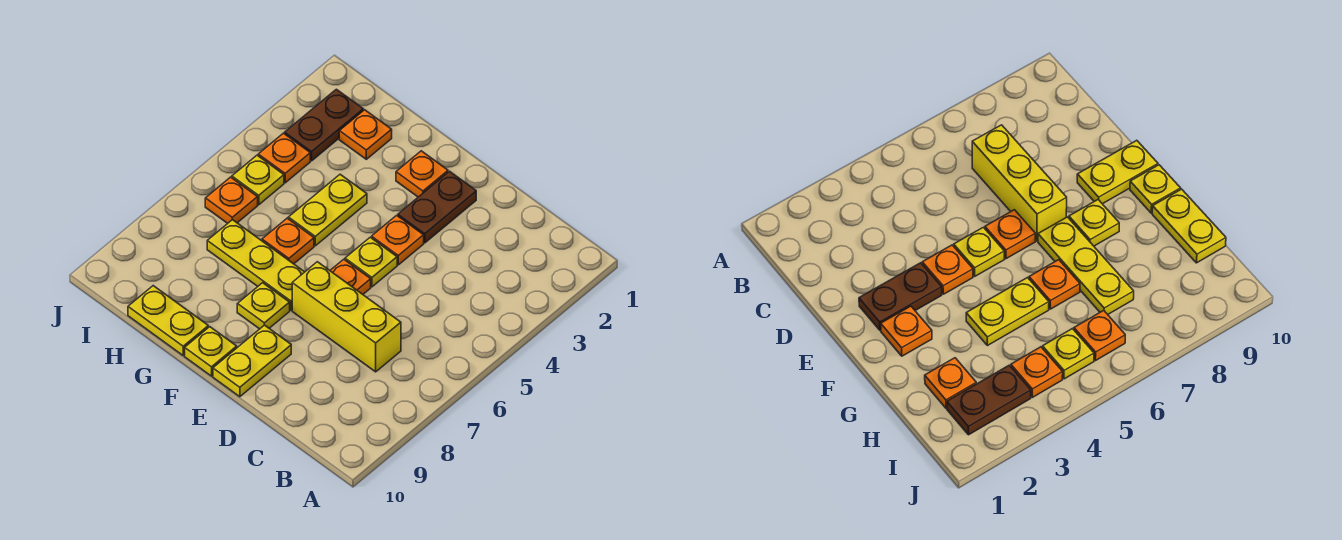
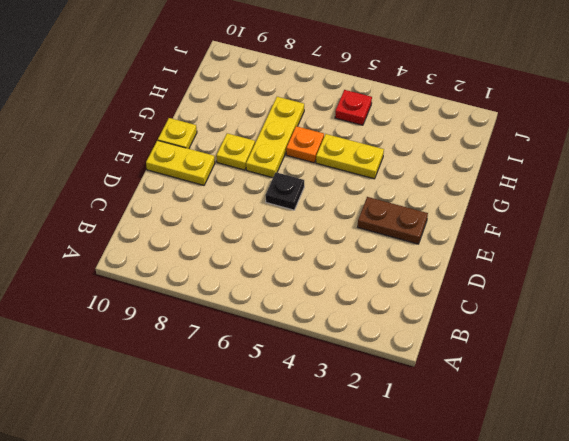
black plate E6 level 1 -> orange plate E6 level 1
red plate I5 level 1 -> yellow plate I5 level 1
none -> yellow brick C7:E7 level 1
none -> orange plate E4 level 1
none -> yellow plate E5 level 1

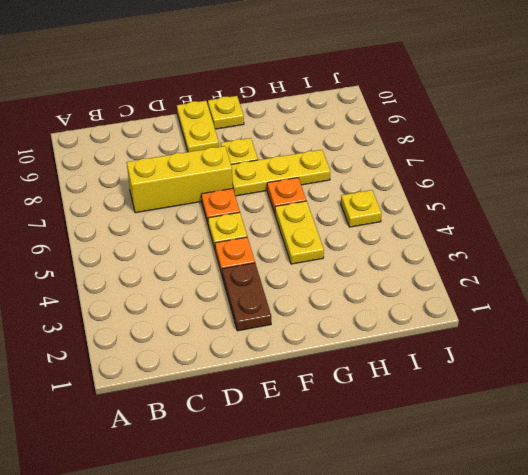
none -> orange plate F2 level 1
none -> yellow plate G10:H10 level 1
none -> orange plate H2 level 1

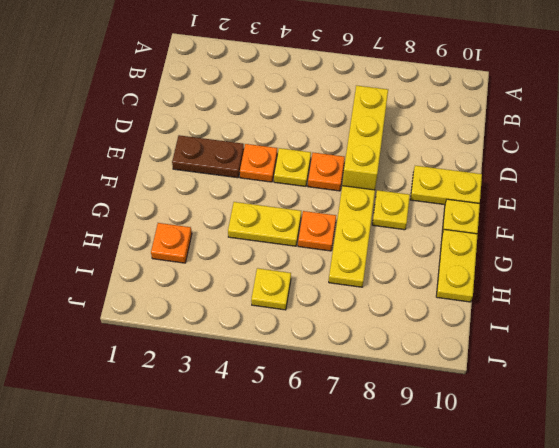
none -> orange plate F2 level 1
none -> brown plate I2:I3 level 1
none -> orange plate I4 level 1

